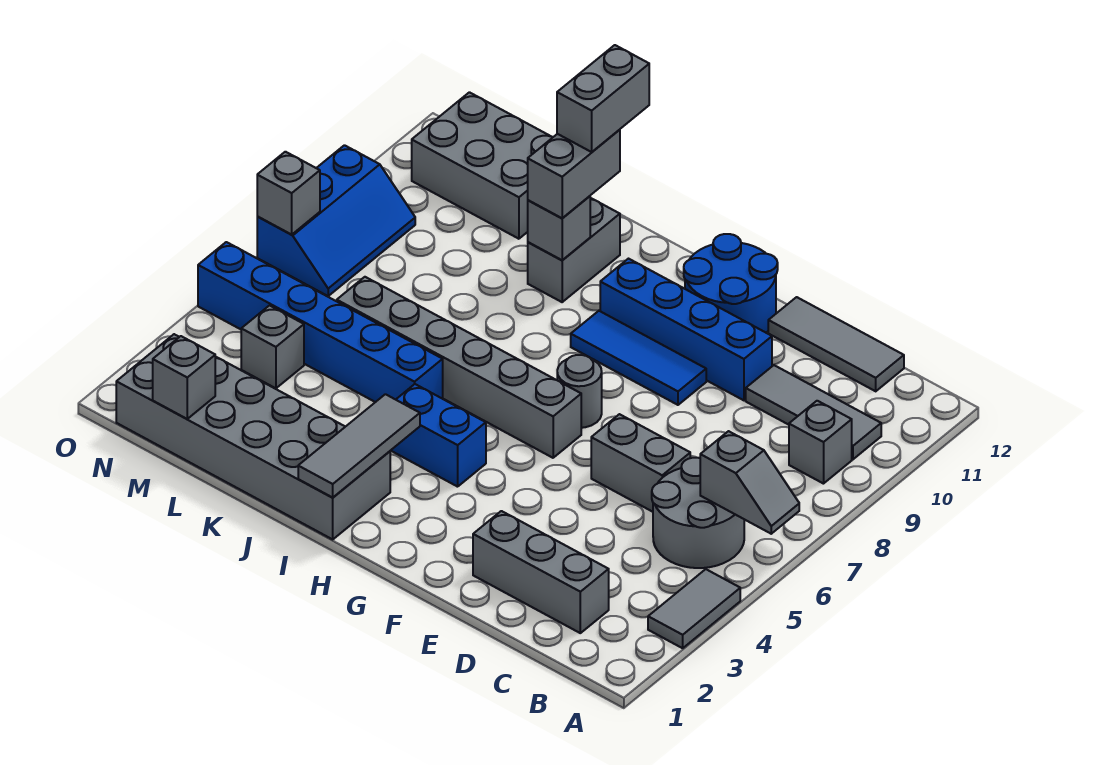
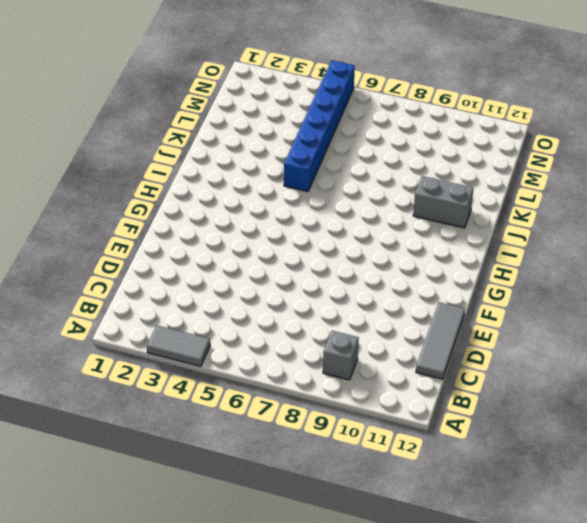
none -> grey round brick B5:C6 level 1
none -> grey tile B10:D10 level 1
none -> grey brick C2:E2 level 1

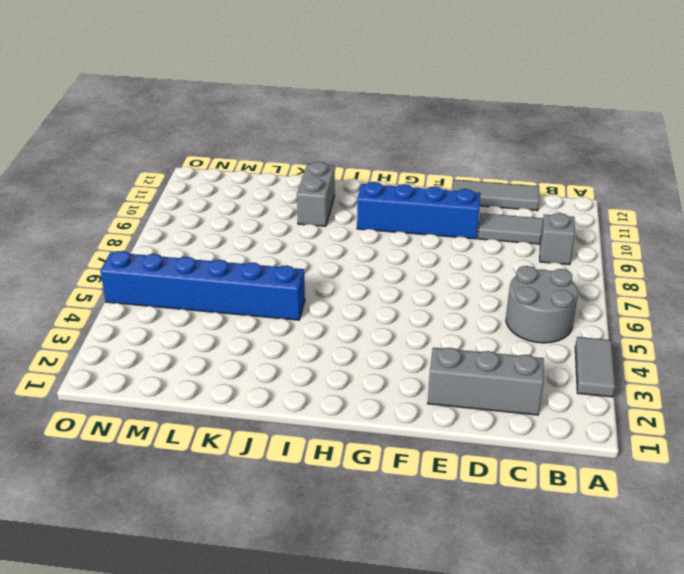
none -> grey brick D6:E6 level 1
none -> blue tile F9:H9 level 1
none -> blue round brick F11:G12 level 1

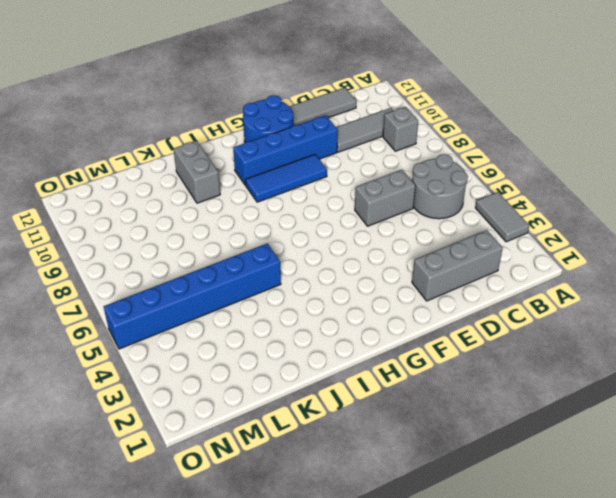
none -> grey brick G6:L6 level 1
none -> grey round brick G7 level 1
none -> blue brick H4:I4 level 1

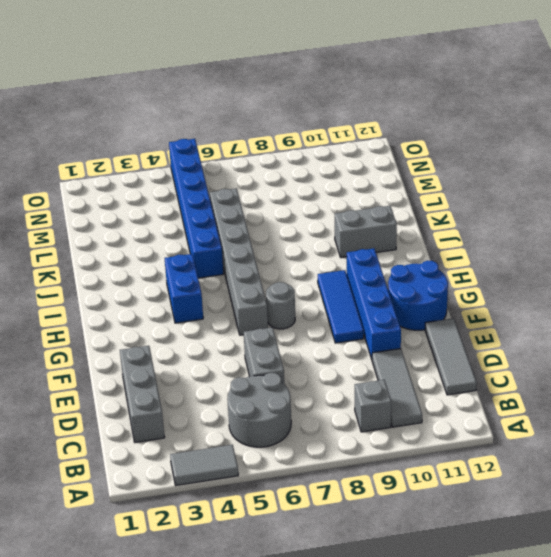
none -> grey brick I1:N2 level 1
none -> grey brick L11:N12 level 1
none -> grey brick M4 level 1

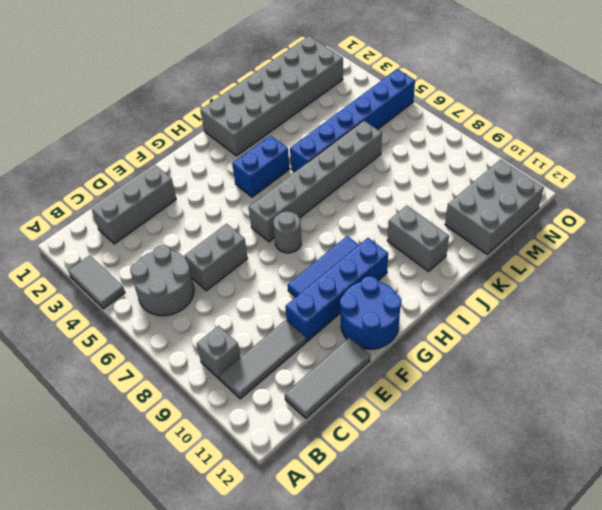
none -> grey brick M4 level 1
none -> blue slope N7:O9 level 1 top O
none -> grey slope A6:B6 level 2 top B

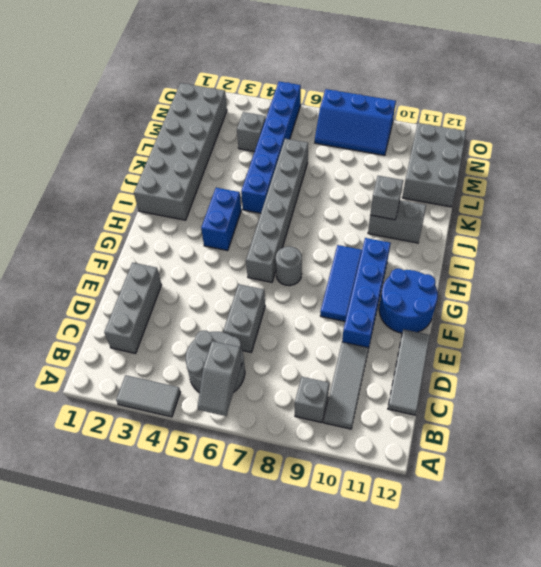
none -> grey tile I1:I3 level 2
none -> grey brick M1 level 2
none -> grey brick O7 level 2

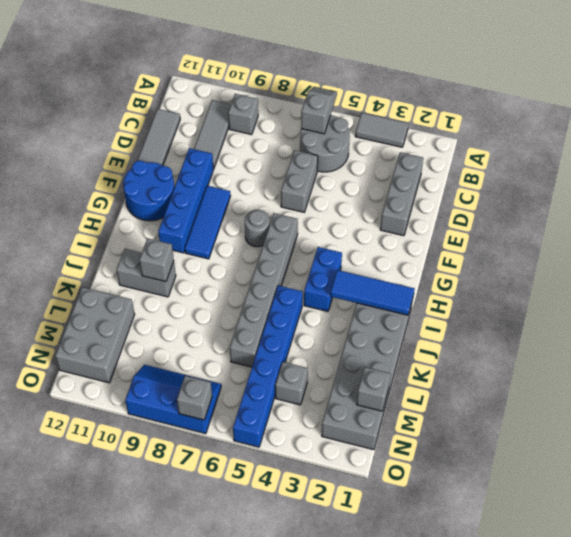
blue tile I1:I3 level 2 -> grey tile I1:I3 level 2
none -> grey brick J10:J11 level 3
none -> grey brick J11:J12 level 4

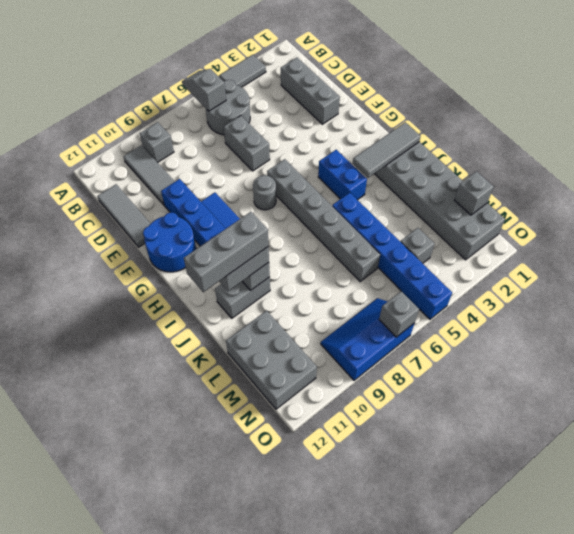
grey brick J10:J12 level 4 -> grey brick J11:J12 level 4

